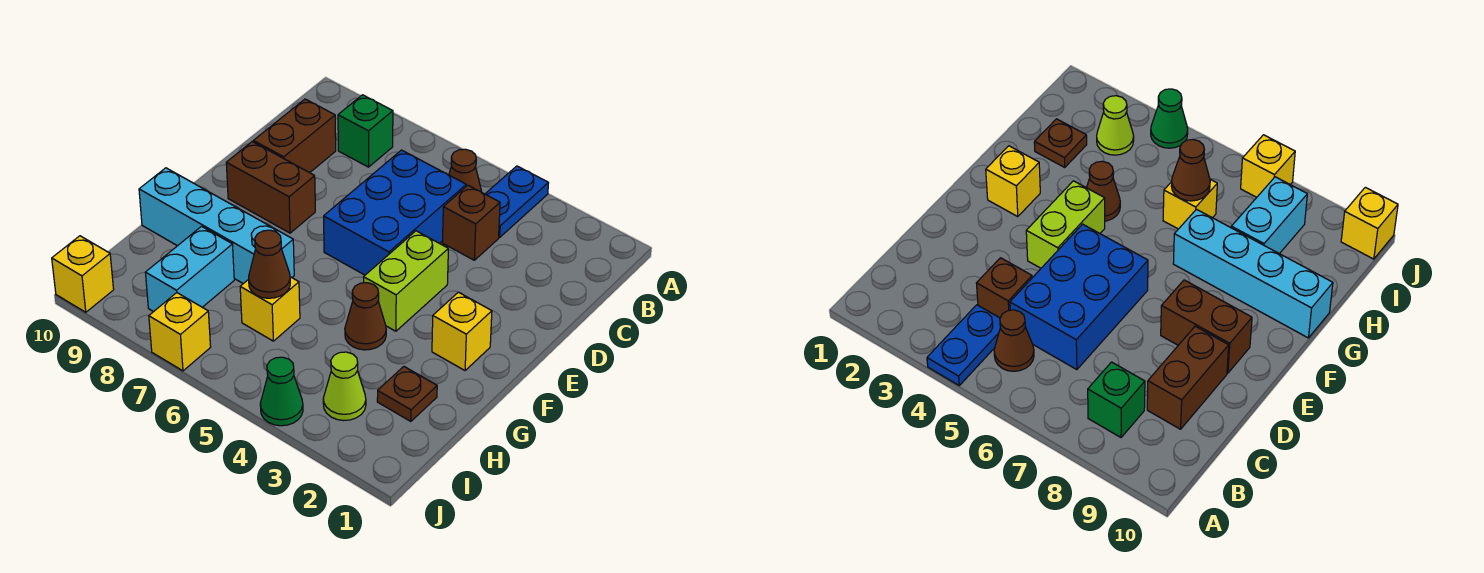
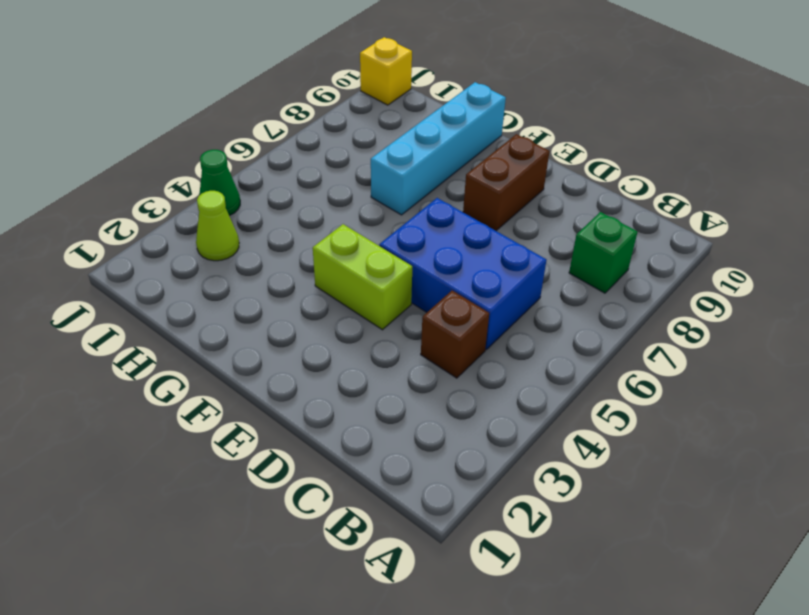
none -> blue plate A4:B4 level 1
none -> brown cone B5 level 1
none -> brown brick C9:D9 level 1

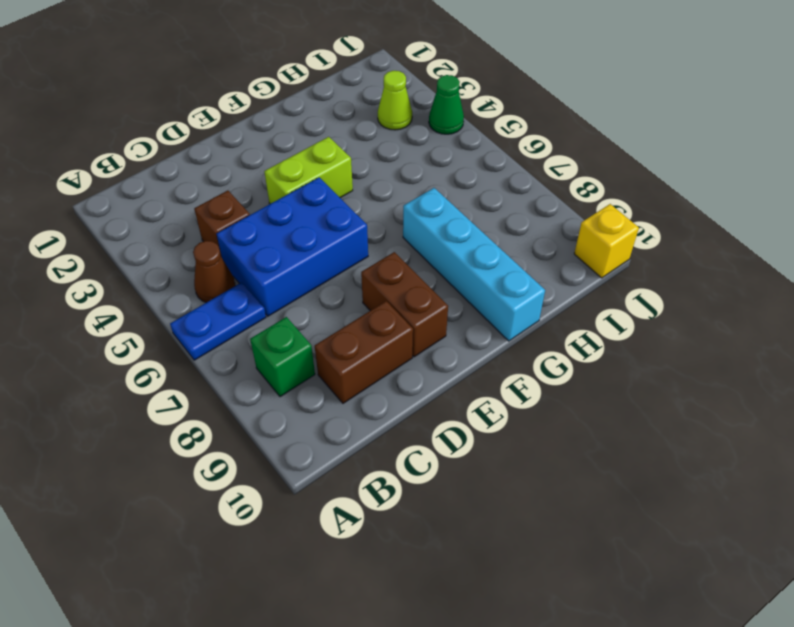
blue plate A6:B6 level 1 -> blue plate A4:B4 level 1
none -> yellow brick F2 level 1
none -> brown cone G4 level 1
none -> brown plate H2 level 1

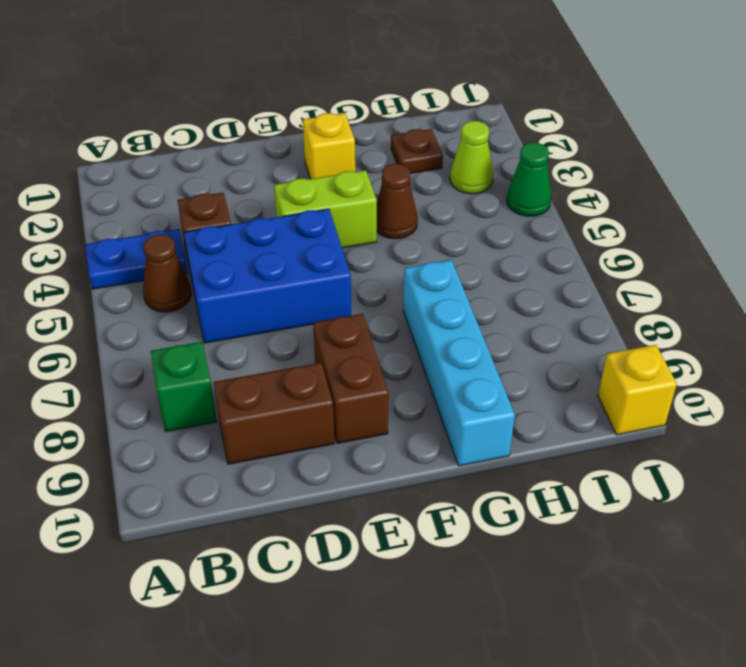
none -> yellow brick H6 level 1
none -> cyan brick H8:I8 level 1
none -> yellow brick J7 level 1

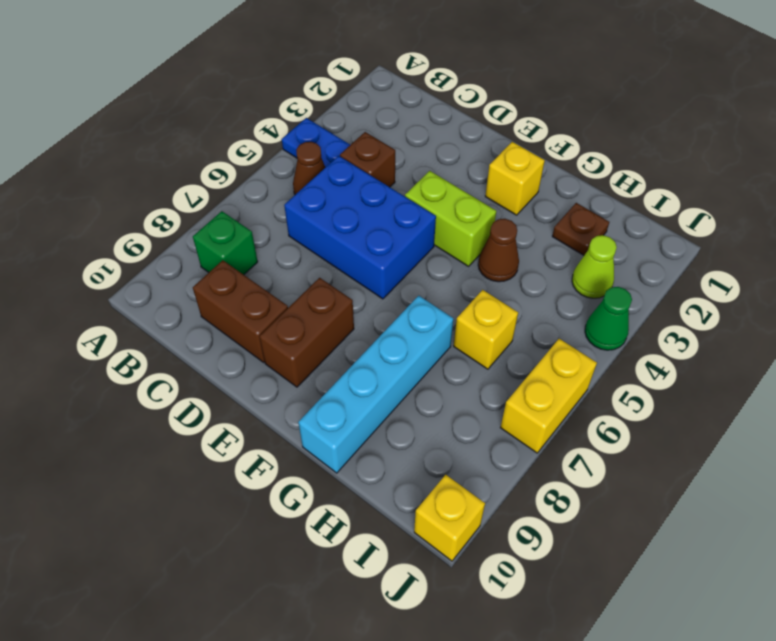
yellow brick J6:J7 level 1 -> yellow brick J7 level 1
none -> cyan brick H8:I8 level 1
none -> brown cone H6 level 2

